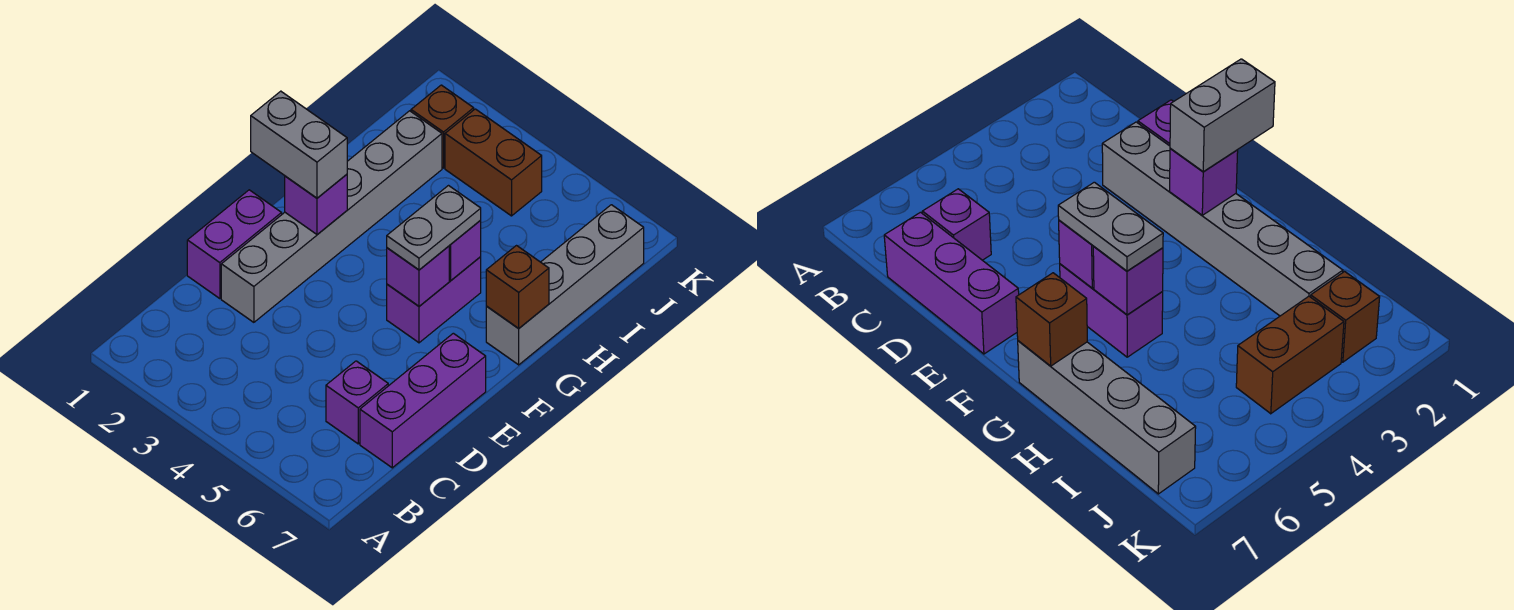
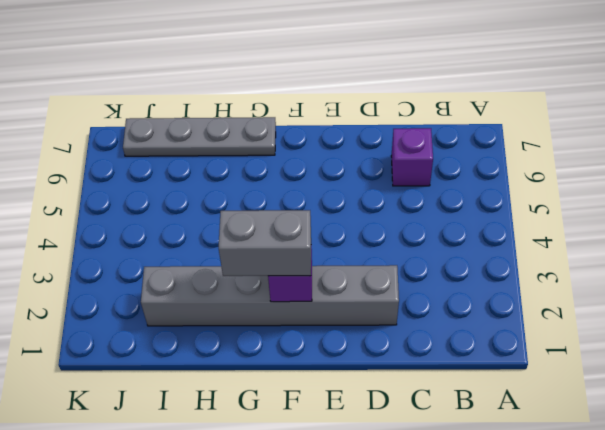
grey brick F2:G2 level 3 -> grey brick F1:F2 level 3
grey plate G7:J7 level 1 -> grey brick G7:J7 level 1
none -> purple brick C7:E7 level 1
none -> purple brick D1:E1 level 1
none -> purple brick F5:G5 level 1

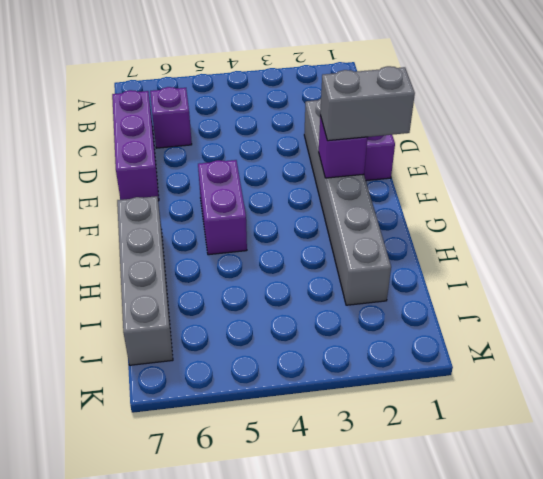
none -> brown brick J2 level 1
none -> brown brick J3:J4 level 1
none -> purple brick F5 level 2

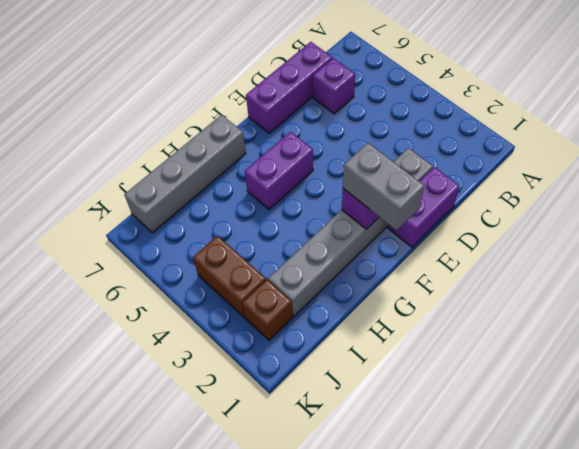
none -> purple brick F5 level 2
none -> purple brick G5 level 2
none -> brown brick G7 level 2

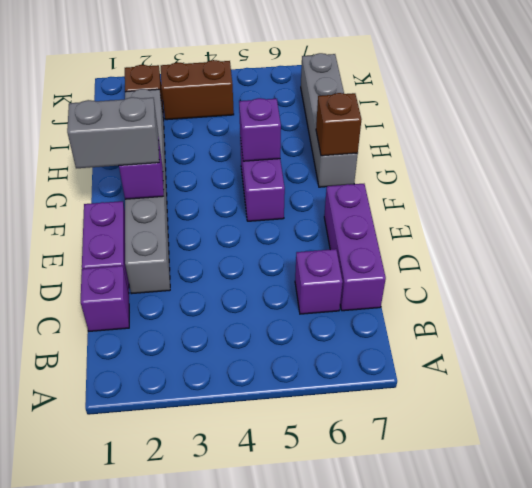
purple brick C1 level 1 -> purple brick F5 level 2
none -> grey plate F5:G5 level 3

